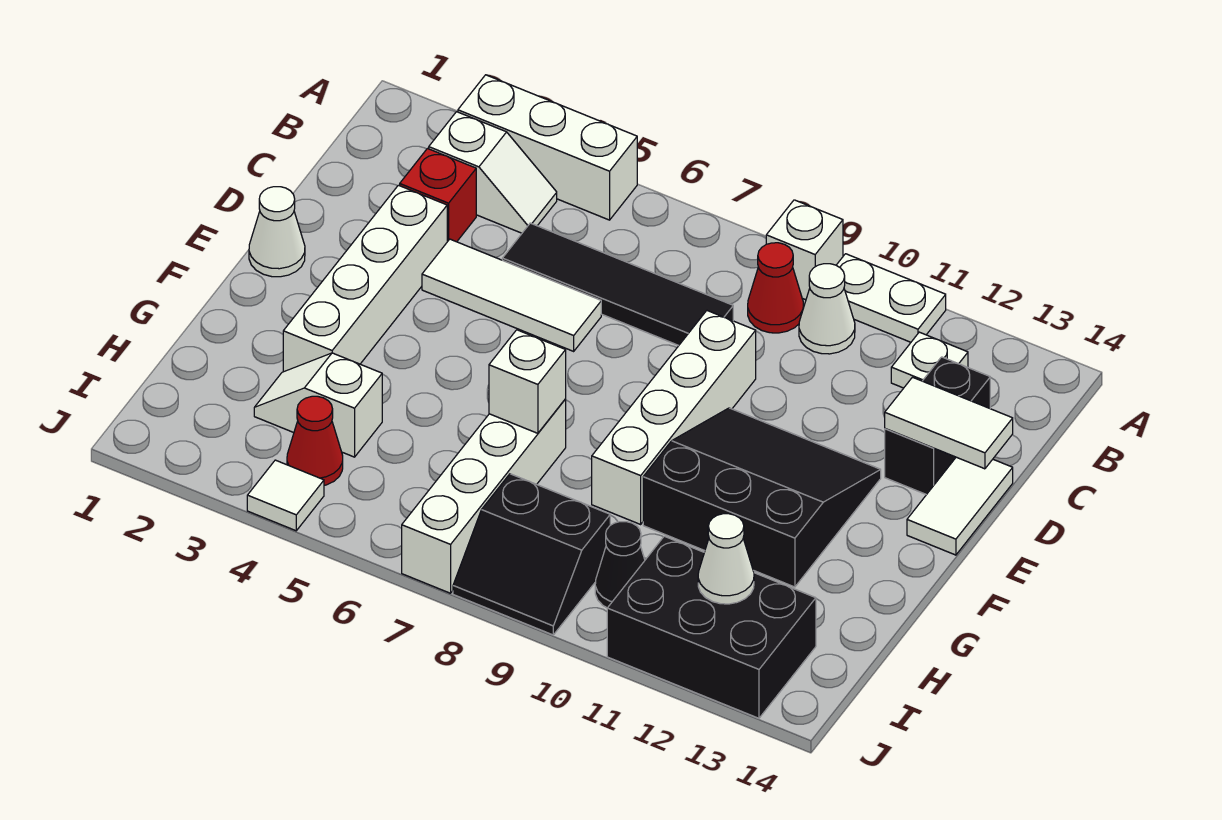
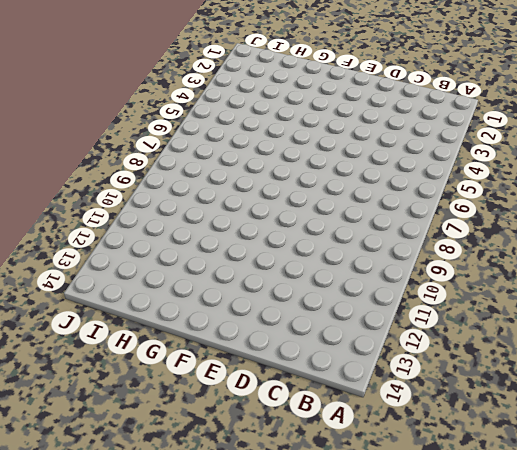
none -> white brick A3:A5 level 1
none -> white brick A9 level 1
none -> white plate A10:A11 level 1

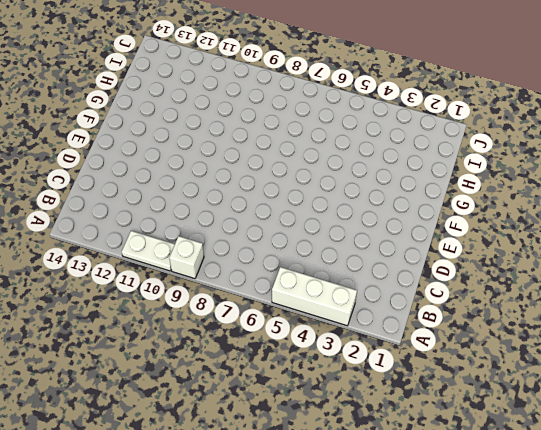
none -> white slope B3:B4 level 1 top 3
none -> red cone B9 level 1
none -> white cone B10 level 1

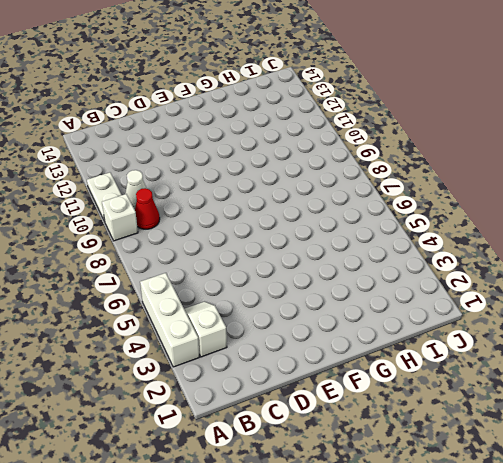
none -> white plate B12 level 1
none -> red brick C3 level 1
none -> black tile C5:C8 level 1

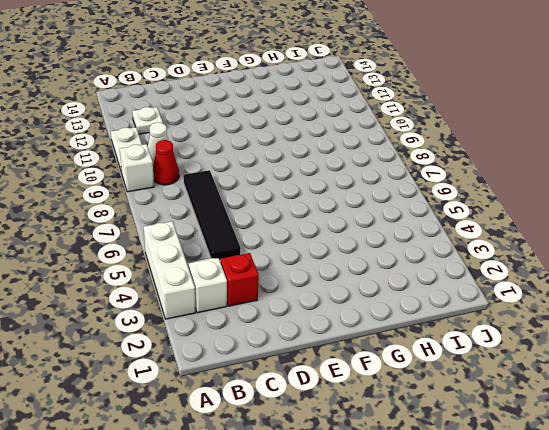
none -> black brick C13:D13 level 1
none -> white brick D3:G3 level 1
none -> white tile D4:D6 level 1

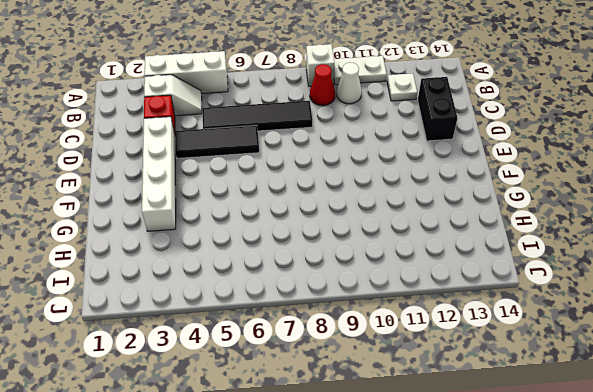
black tile D4:D6 level 1 -> white tile D4:D6 level 1
none -> white brick D9:G9 level 1
none -> white tile D14:E14 level 1
none -> white cone E1 level 1

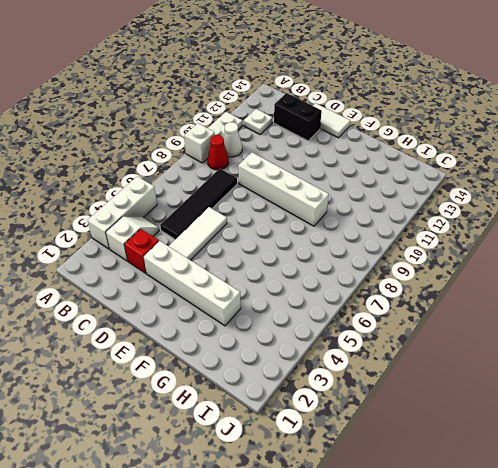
none -> white cone E1 level 1
none -> black slope E10:G12 level 1 top G
none -> white brick G7:J7 level 1

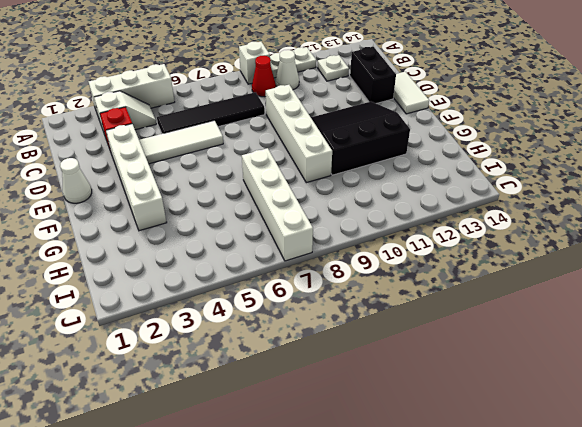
none -> white slope H3:H4 level 1 top 4
none -> red cone I4 level 1
none -> black slope I8:J9 level 1 top I

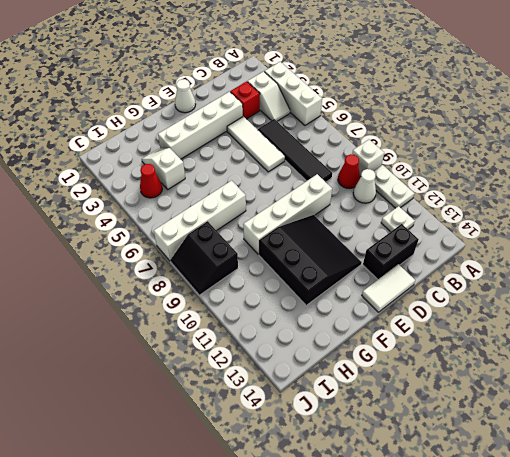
none -> black cone I10 level 1
none -> black brick I11:J13 level 1
none -> white tile J4 level 1

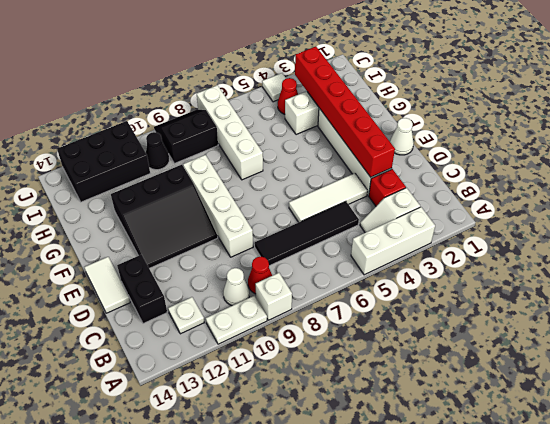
red brick D3:I3 level 2 -> none
none -> white tile D13:D14 level 2
none -> white brick G7 level 2
none -> white cone I12 level 2

